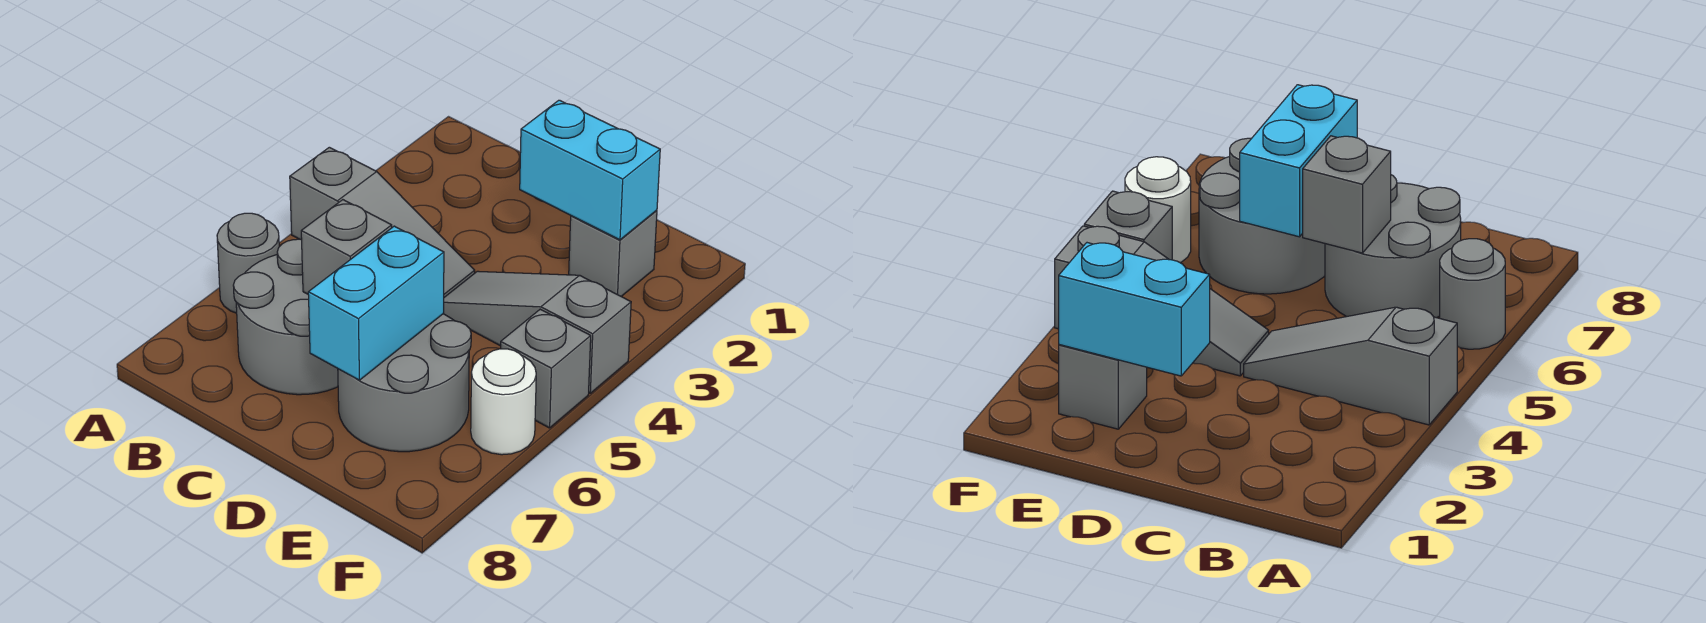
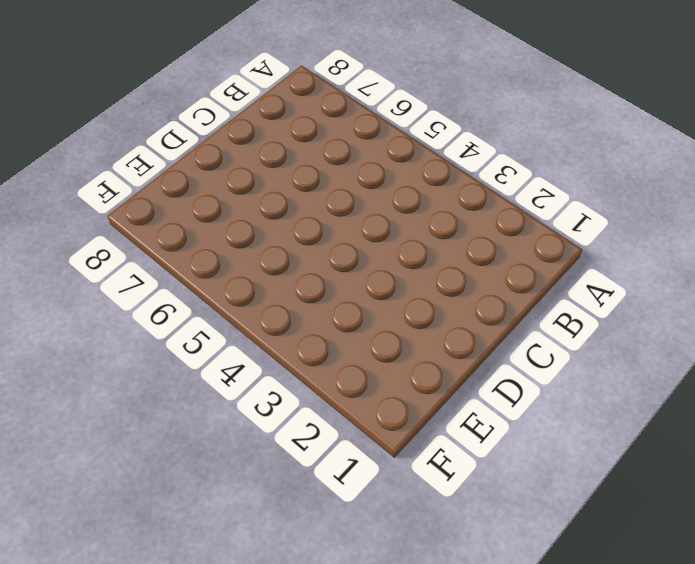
none -> grey slope A4:C4 level 1 top A
none -> grey round brick A6 level 1

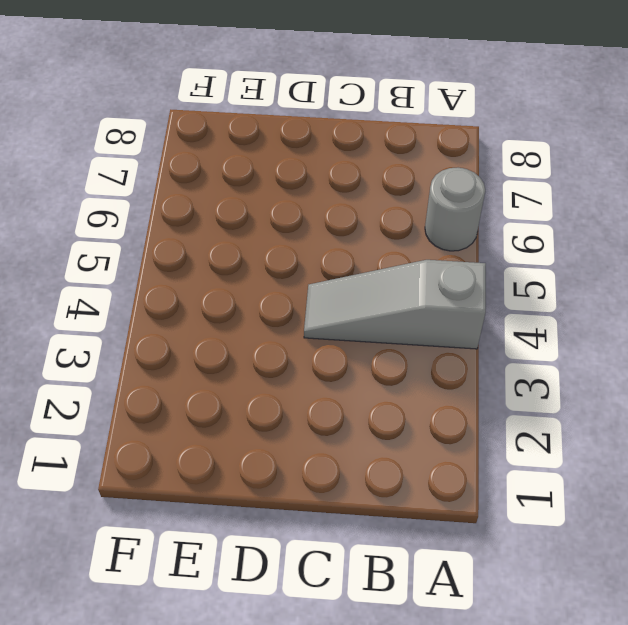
none -> grey round brick B6:C7 level 1
none -> grey slope D4:F4 level 1 top F

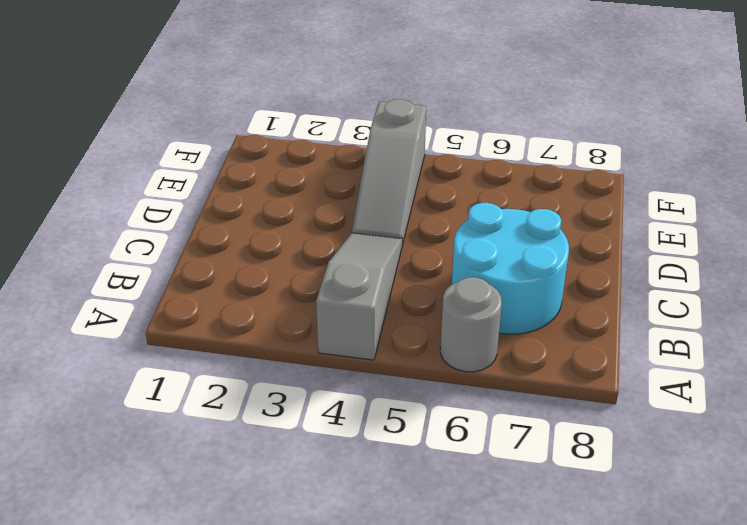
cyan round brick B6:C7 level 1 -> grey round brick B6:C7 level 1
none -> grey round brick D6:E7 level 1
none -> grey brick E2 level 1

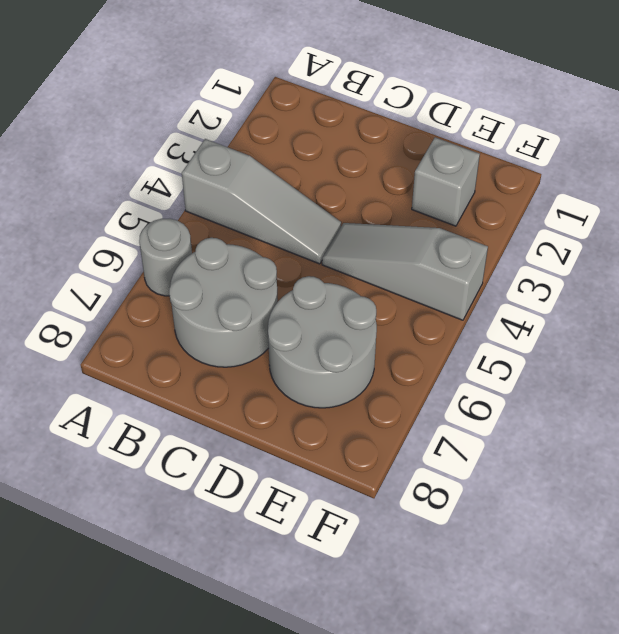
none -> grey brick F5 level 1
none -> white round brick F6 level 1

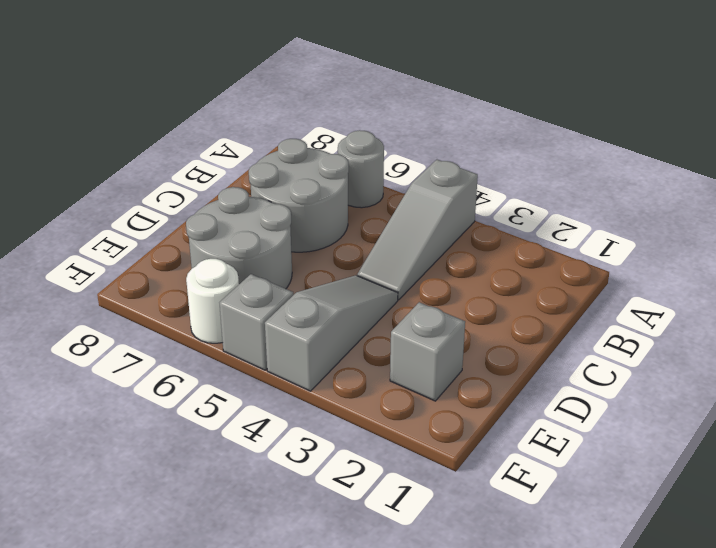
none -> grey brick C6 level 2
none -> cyan brick D2:E2 level 2

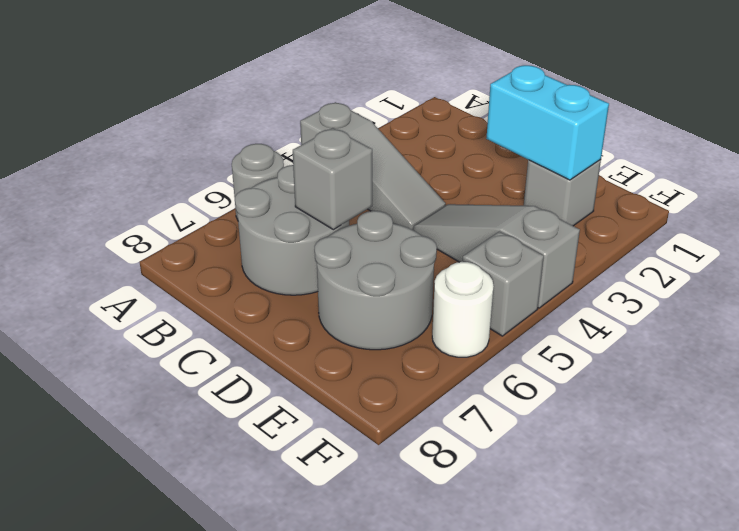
none -> cyan brick D6:D7 level 2

